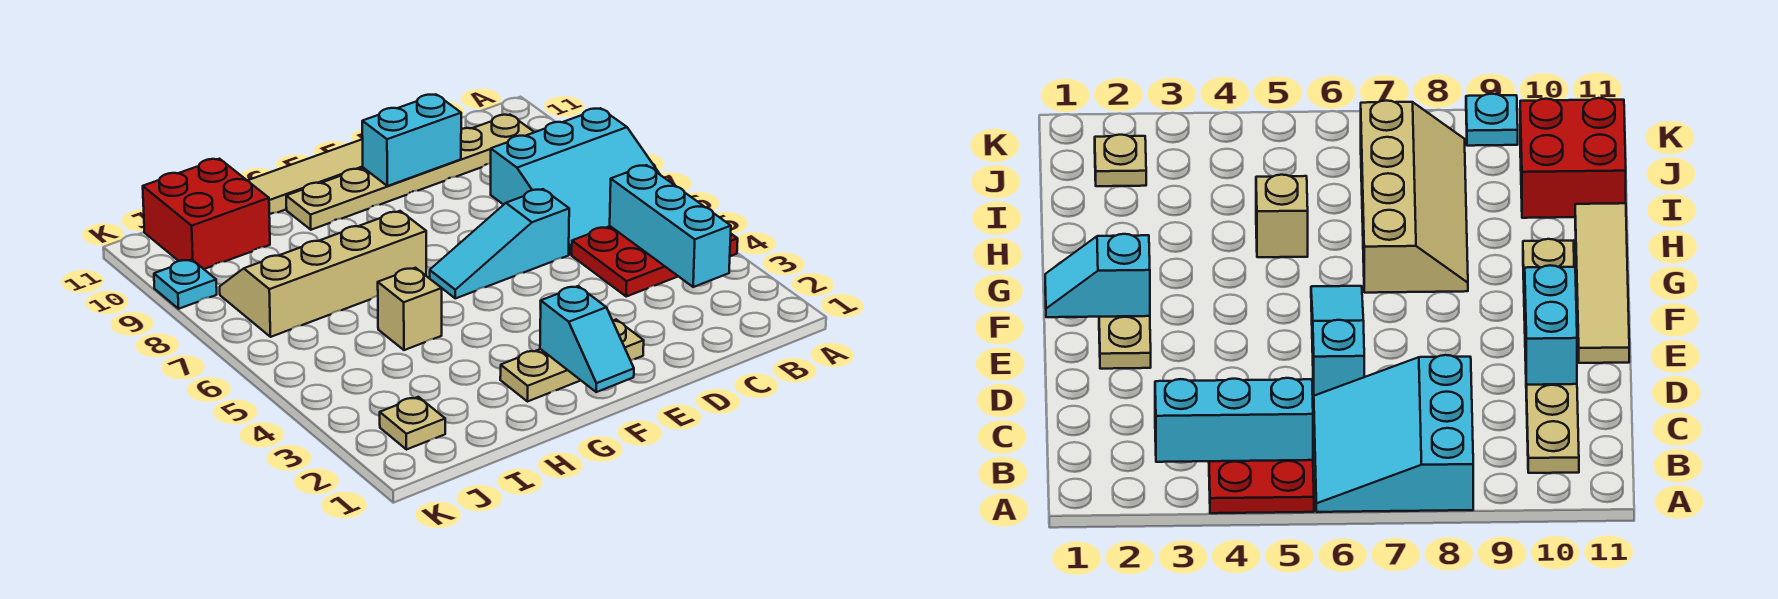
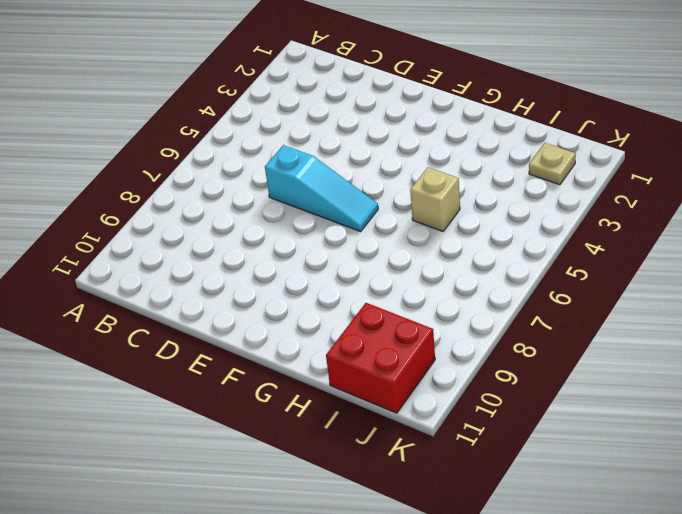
none -> red plate A4:C5 level 1
none -> cyan slope A6:C8 level 1 top 8
none -> tan plate B10:G10 level 1

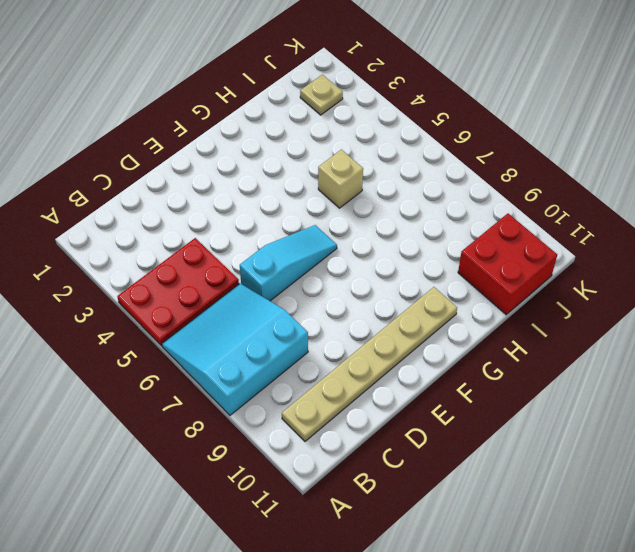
none -> tan plate E2:G2 level 1
none -> tan tile E11:H11 level 1
none -> tan slope G7:J8 level 1 top 7

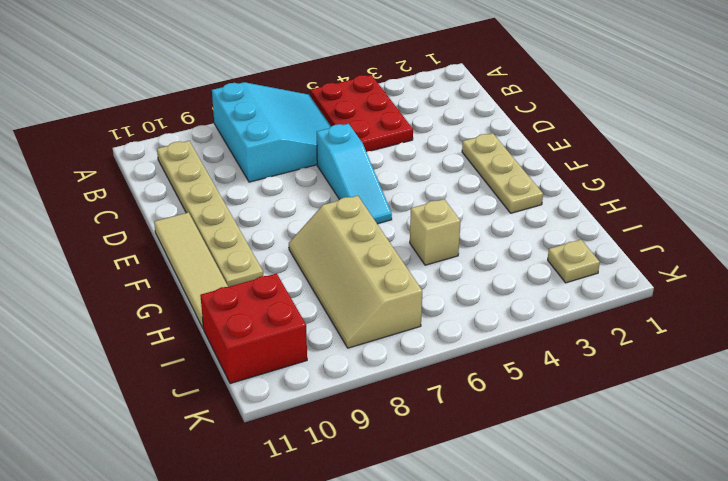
none -> cyan plate K9 level 1
none -> cyan brick B3:B5 level 2
none -> cyan brick D10:E10 level 2

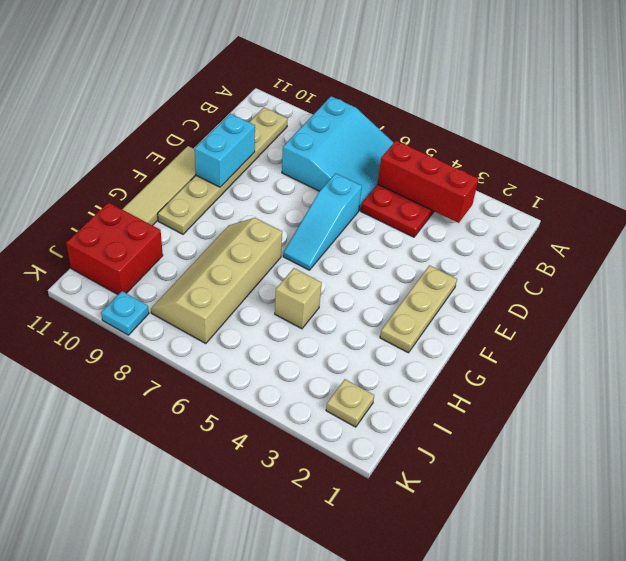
red brick B3:B5 level 2 -> cyan brick B3:B5 level 2
none -> cyan slope F1:F2 level 2 top 2

